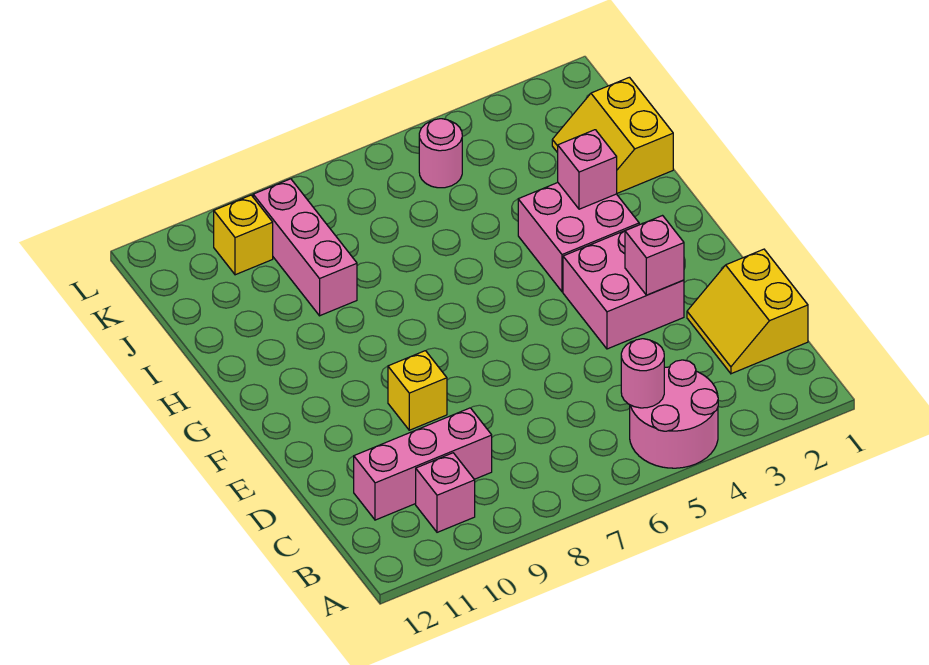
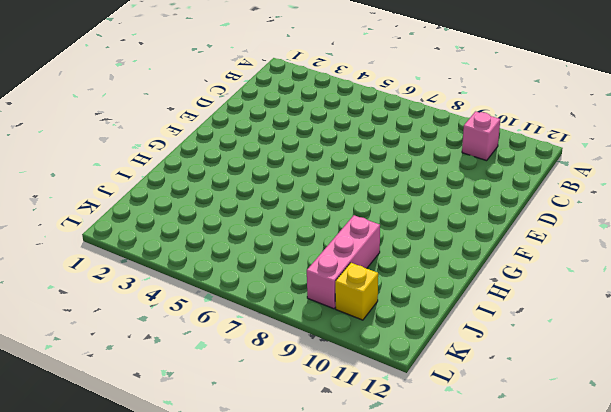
none -> pink round brick A4:B5 level 1
none -> yellow slope C1:D2 level 1 top 1
none -> pink brick C9:C11 level 1

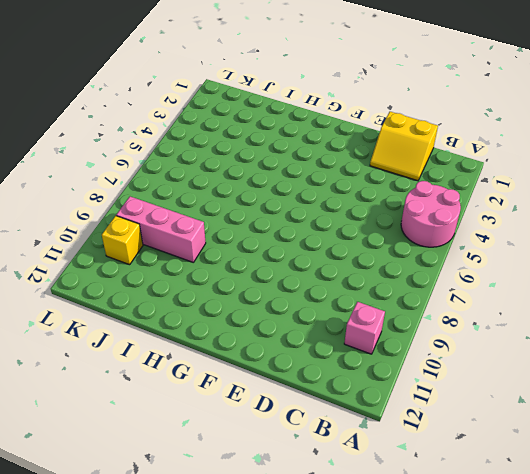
none -> pink brick C9:C11 level 1
none -> pink brick E3:F4 level 1
none -> yellow brick E9 level 1

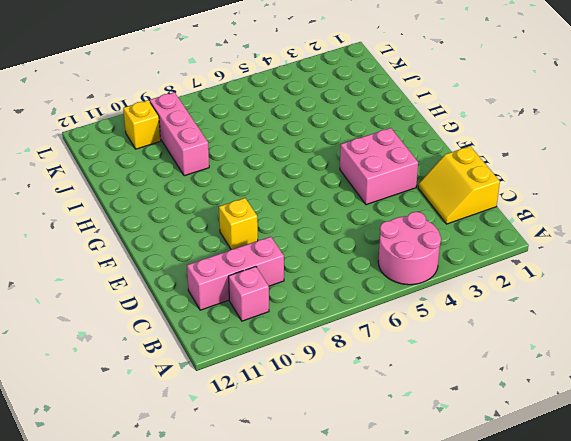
none -> pink brick G3:H4 level 1
none -> yellow slope I1:J2 level 1 top 1
none -> pink round brick K5 level 1

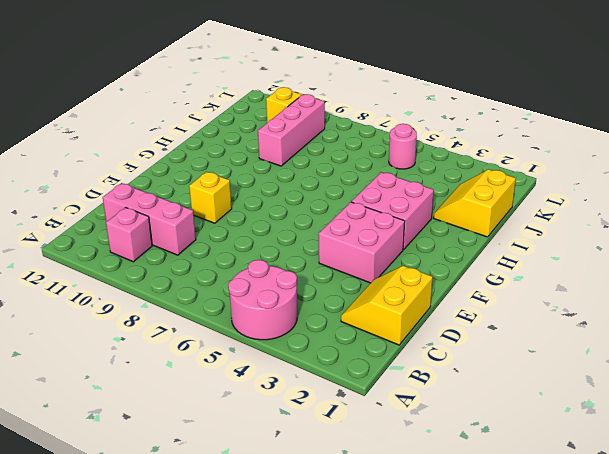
none -> pink round brick B5 level 2
none -> pink brick E3 level 2
none -> pink brick H3 level 2

